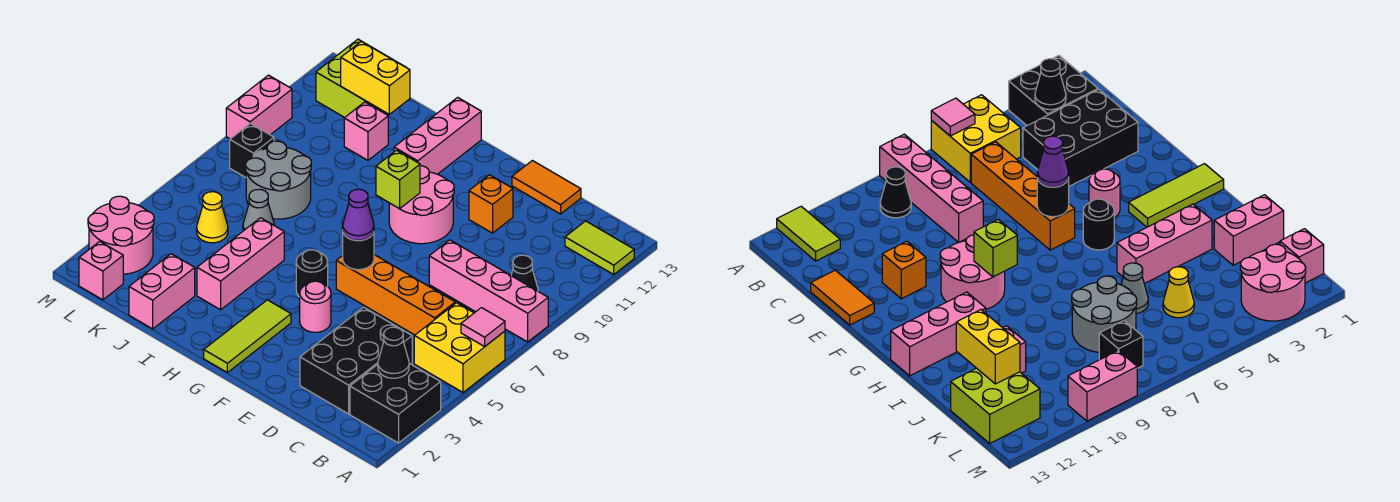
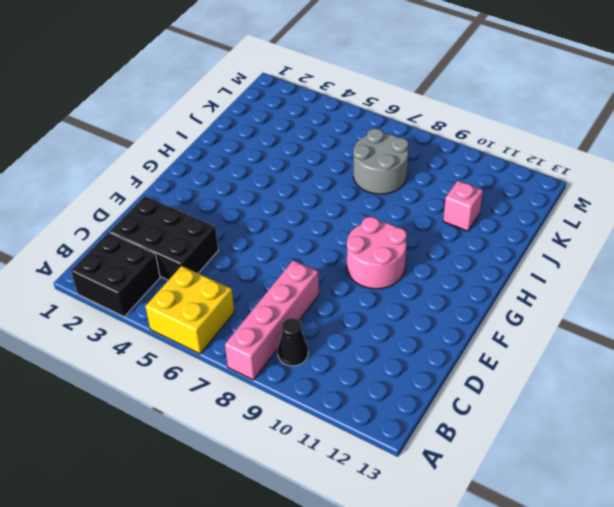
none -> lime tile A12:B12 level 1
none -> orange brick C6:F6 level 1
none -> orange tile D13:E13 level 1
none -> orange brick E11 level 1

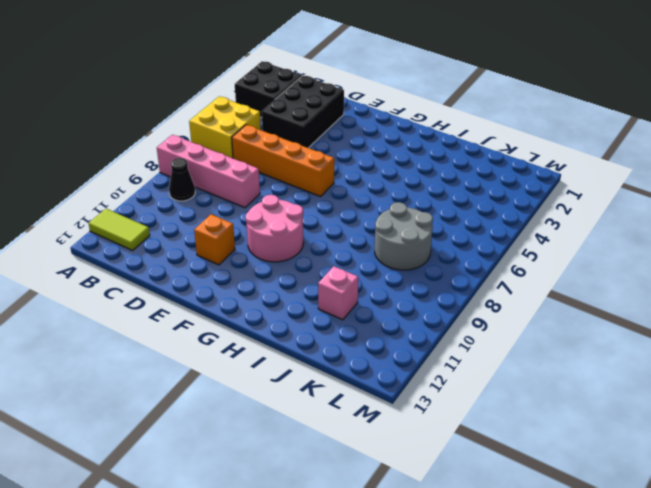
none -> orange tile D13:E13 level 1
none -> pink round brick F4 level 1
none -> lime tile G1:G3 level 1
none -> black round brick G5 level 1

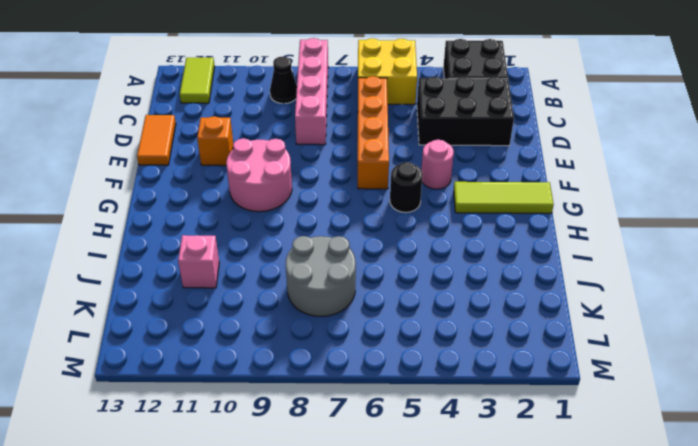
none -> pink brick H11:H13 level 1
none -> pink brick I3:I5 level 1
none -> pink brick J1:J2 level 1
none -> grey cone J6 level 1

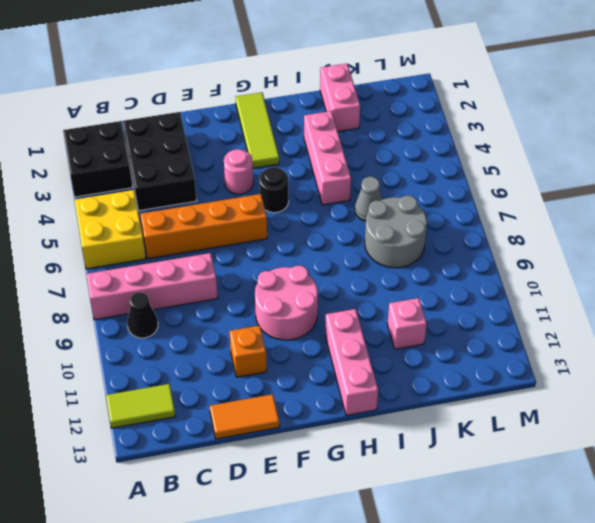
none -> yellow cone K5 level 1
none -> lime brick K12:L13 level 1
none -> pink brick L1 level 1
none -> pink round brick L2:M3 level 1

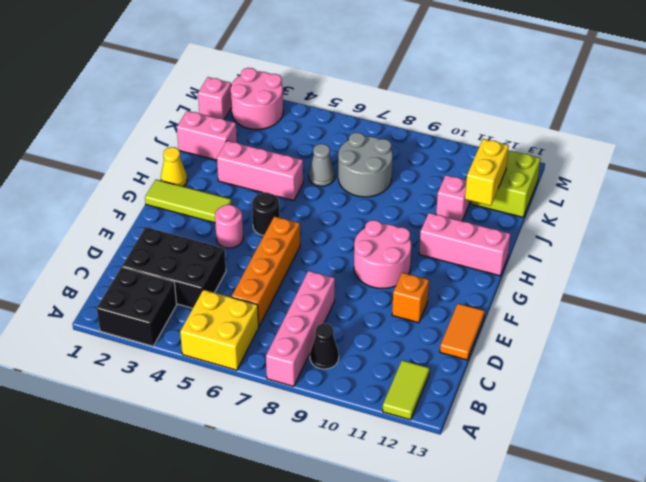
yellow cone H1 level 1 -> yellow cone K5 level 1
none -> black brick L8 level 1
none -> pink brick M9:M10 level 1
none -> pink tile A6 level 2
none -> black cone B3 level 2

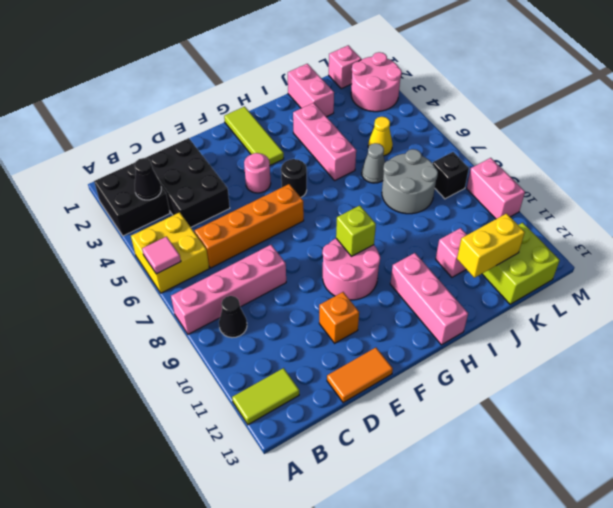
none -> black round brick F6 level 2
none -> purple cone F6 level 3

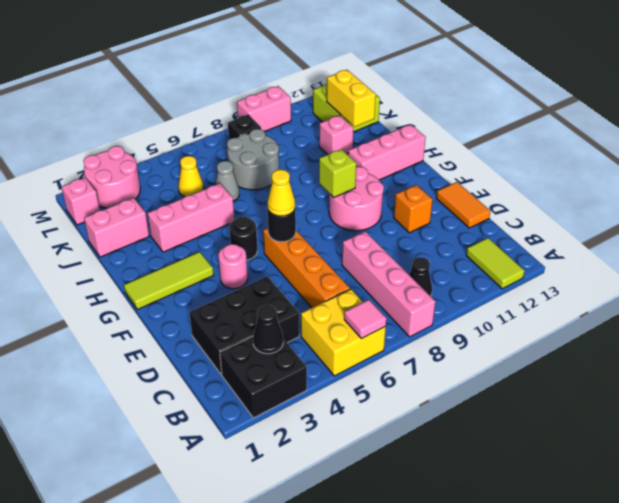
yellow cone F6 level 3 -> purple cone F6 level 3

